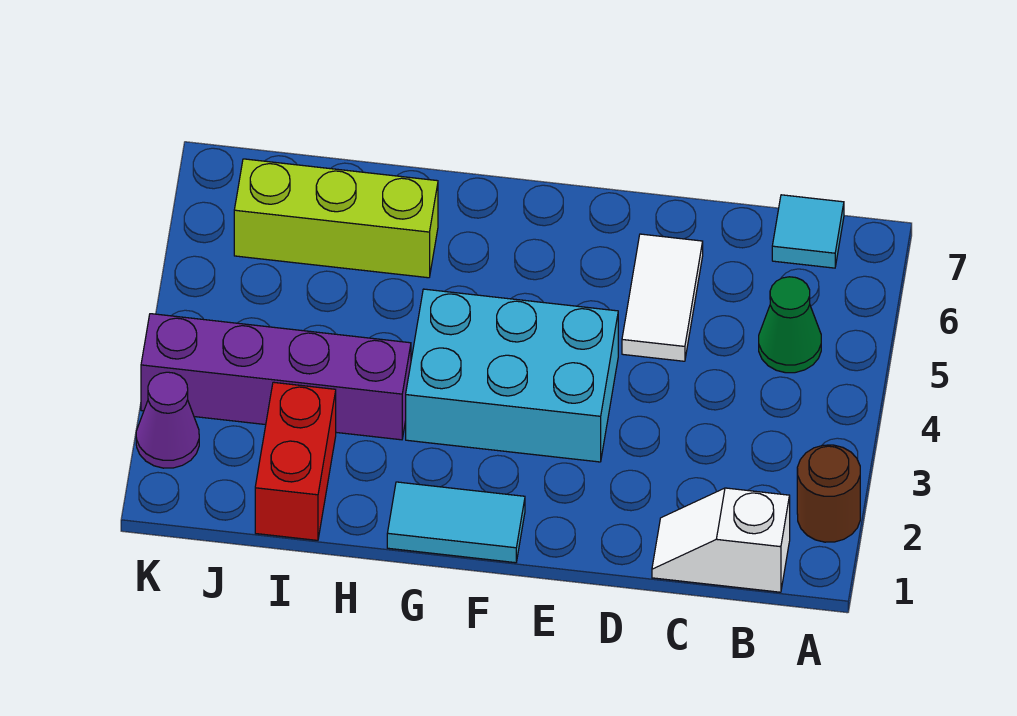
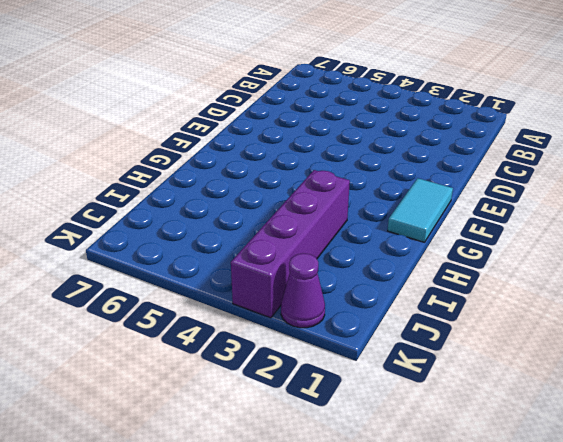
none -> brown round brick A2 level 1
none -> white slope B1:C1 level 1 top B

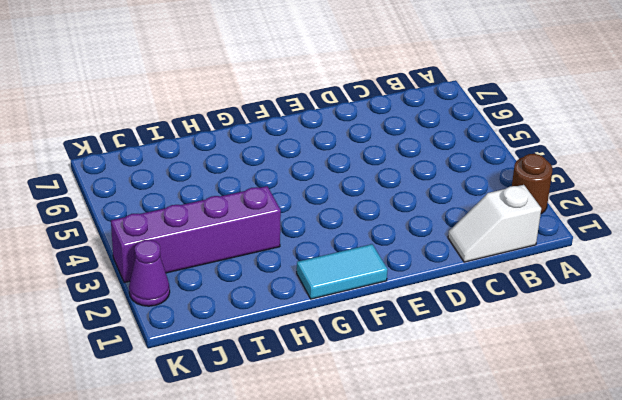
none -> green cone B5 level 1
none -> cyan tile B7 level 1

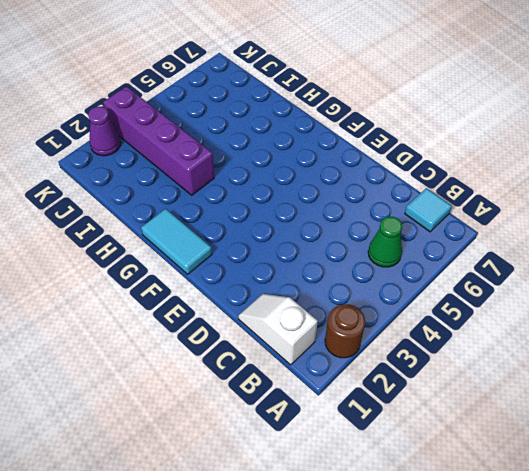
none -> white tile D5:D6 level 1
none -> cyan brick E3:G4 level 1

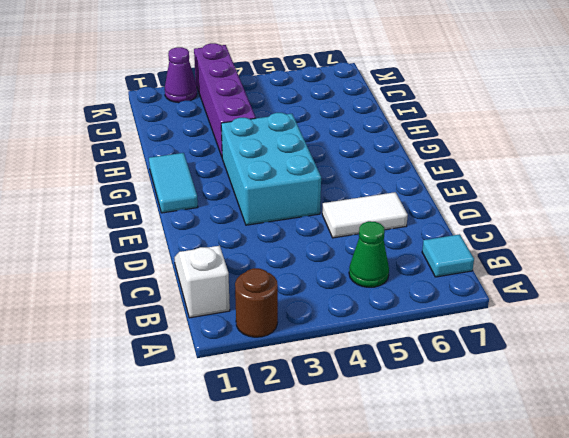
none -> lime brick H6:J6 level 1
none -> red brick I1:I2 level 1

